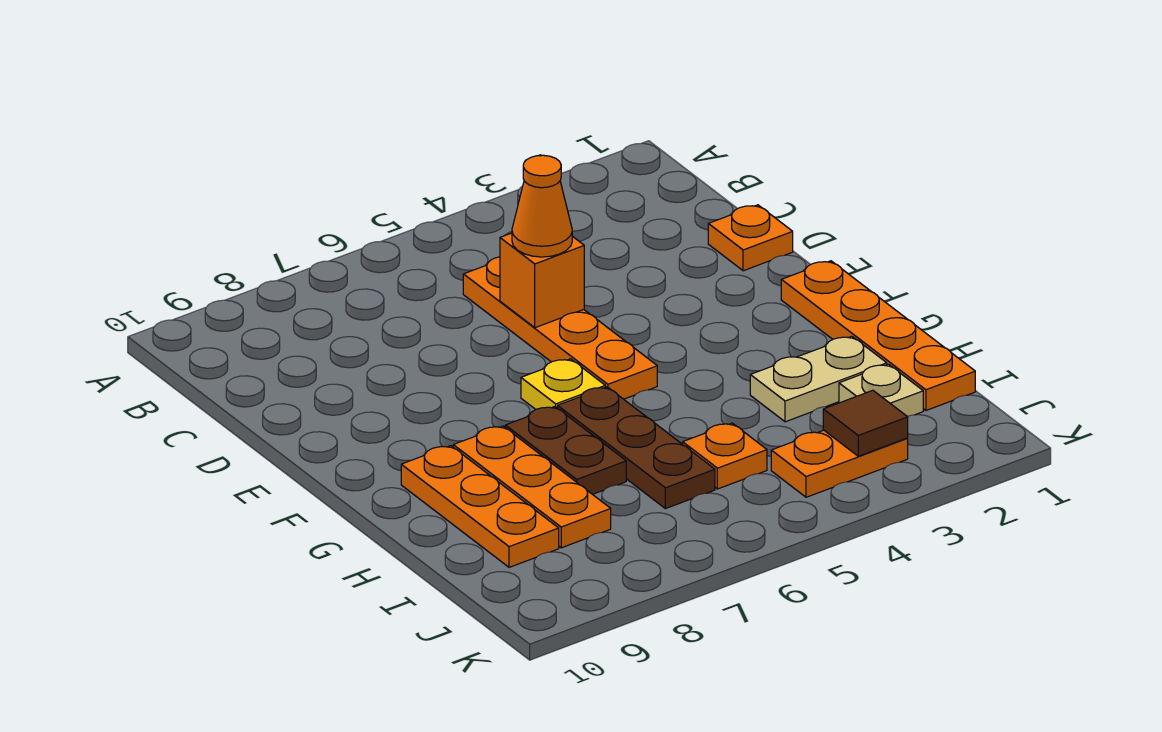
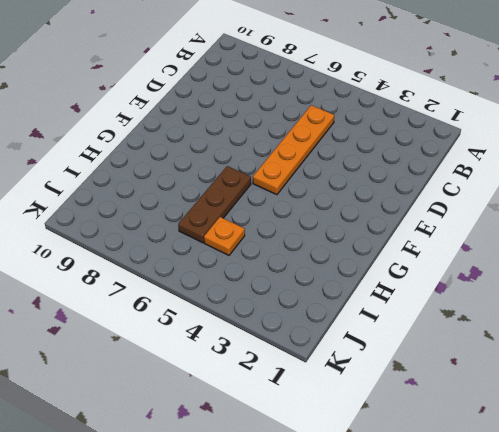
none -> orange plate D1 level 1
none -> orange plate F1:I1 level 1
none -> yellow plate F6 level 1

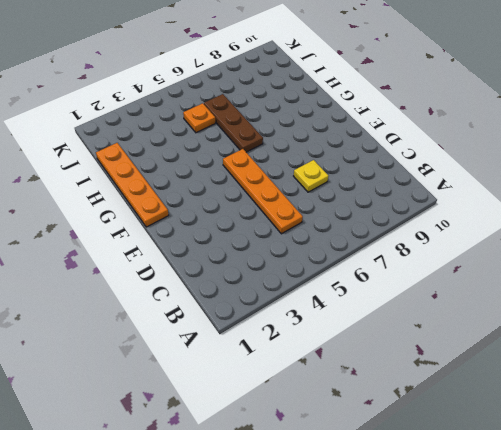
yellow plate D7 level 1 -> yellow plate F6 level 1
none -> orange plate D1 level 1
none -> brown plate G7:H7 level 1
none -> orange plate G8:I8 level 1

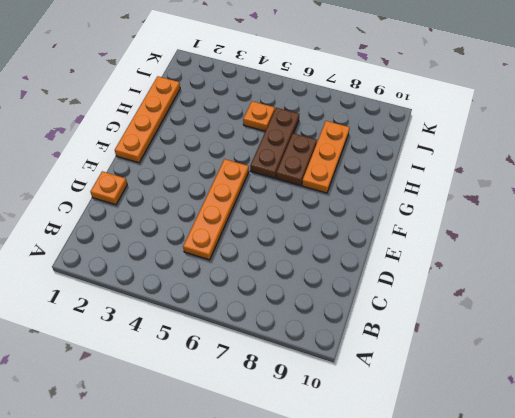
none -> yellow plate F6 level 1
none -> orange plate G9:I9 level 1
none -> tan plate H2:H3 level 1

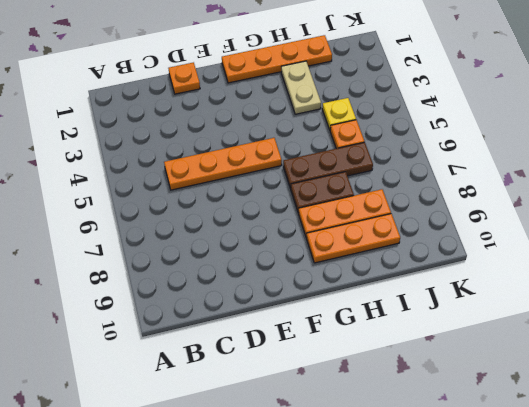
yellow plate I4 level 1 -> yellow plate F6 level 1
none -> tan plate I2 level 1
none -> orange plate J3:J4 level 1
none -> orange brick D5 level 2

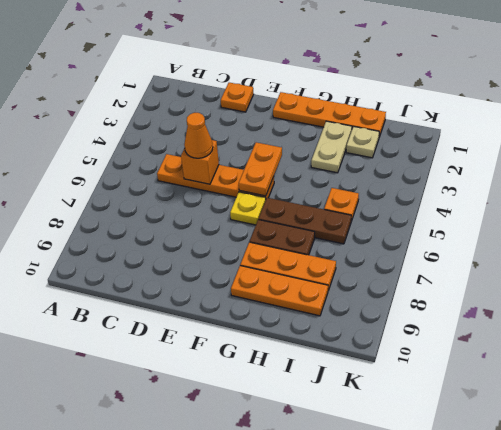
orange plate F4:F5 level 2 -> orange plate J3:J4 level 1
none -> brown tile J3 level 2

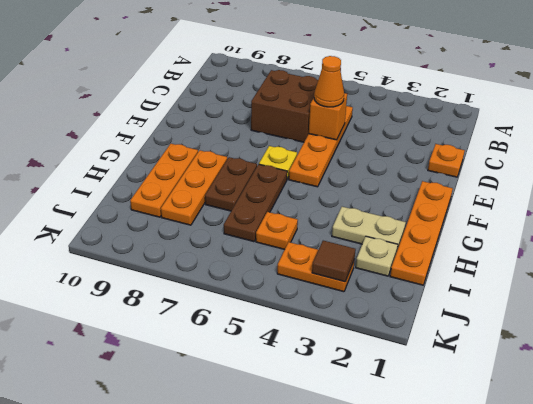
brown brick C6:D7 level 1 -> none

